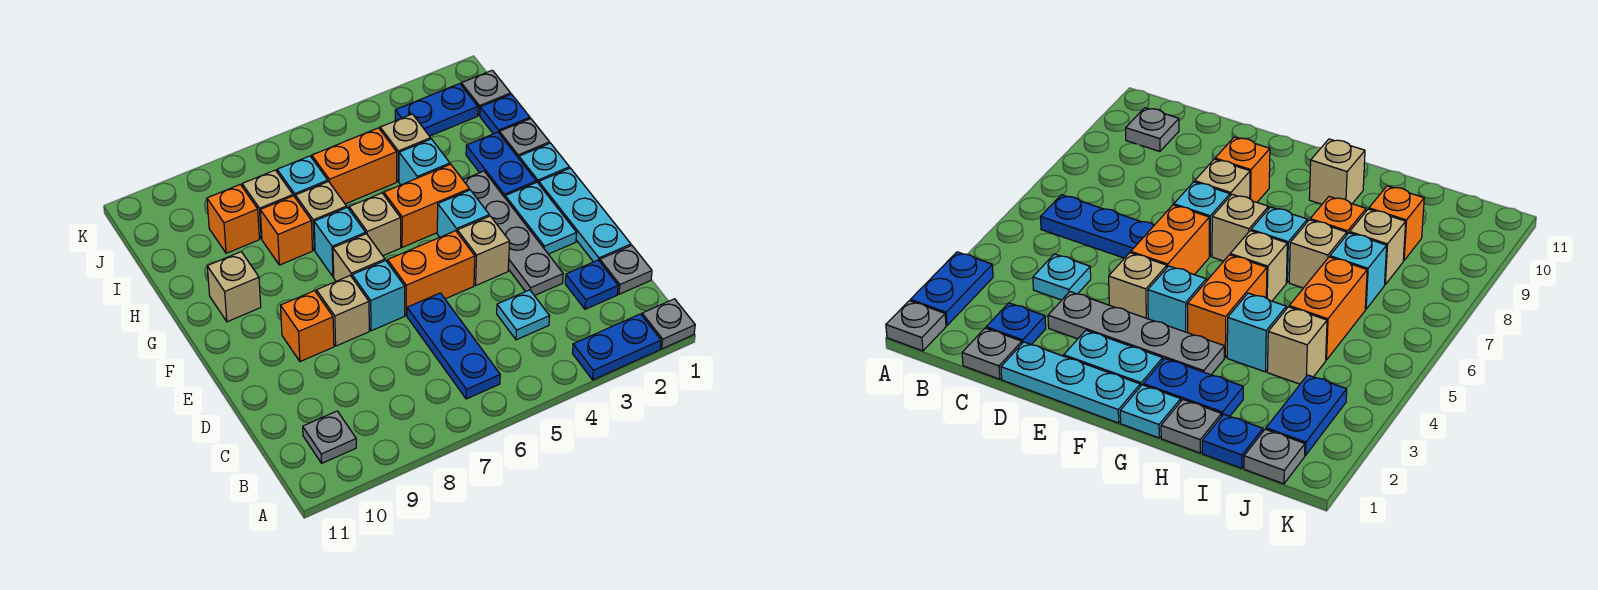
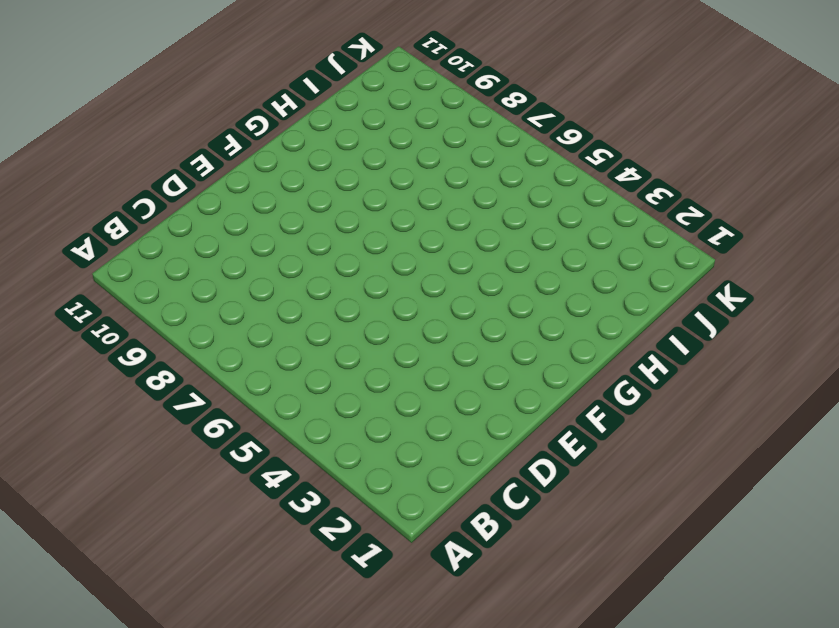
none -> grey plate A1 level 1
none -> blue plate A2:A3 level 1
none -> blue plate B6:D6 level 1
none -> grey plate B10 level 1

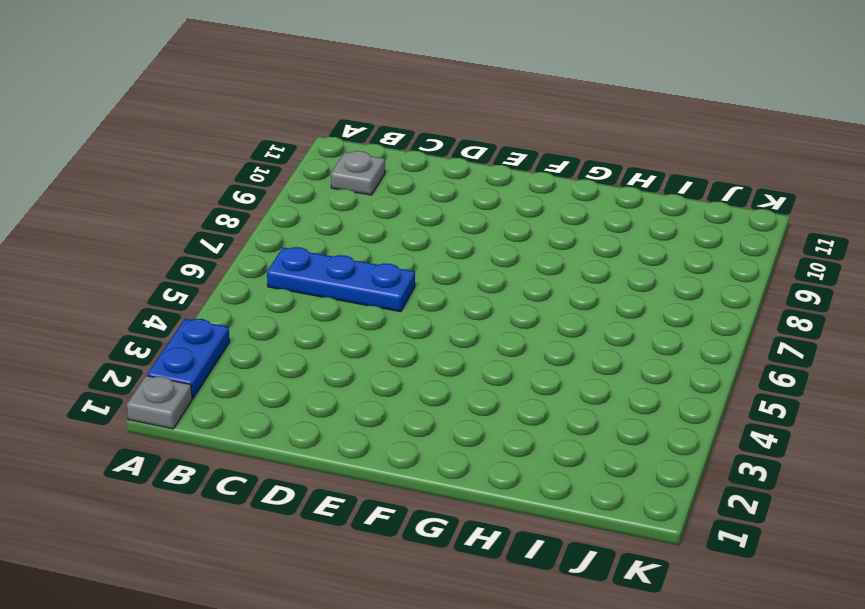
none -> grey plate C1 level 1
none -> blue plate C2 level 1
none -> cyan plate C4 level 1
none -> cyan plate D1:F1 level 1

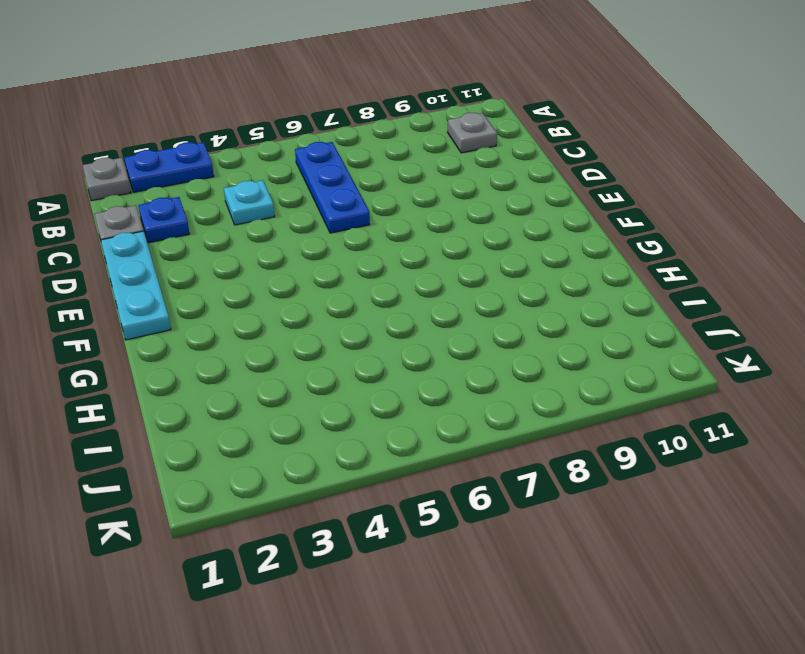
none -> grey plate D3:G3 level 1
none -> cyan plate E2:F2 level 1
none -> tan brick E4 level 1
none -> orange brick E5:E6 level 1

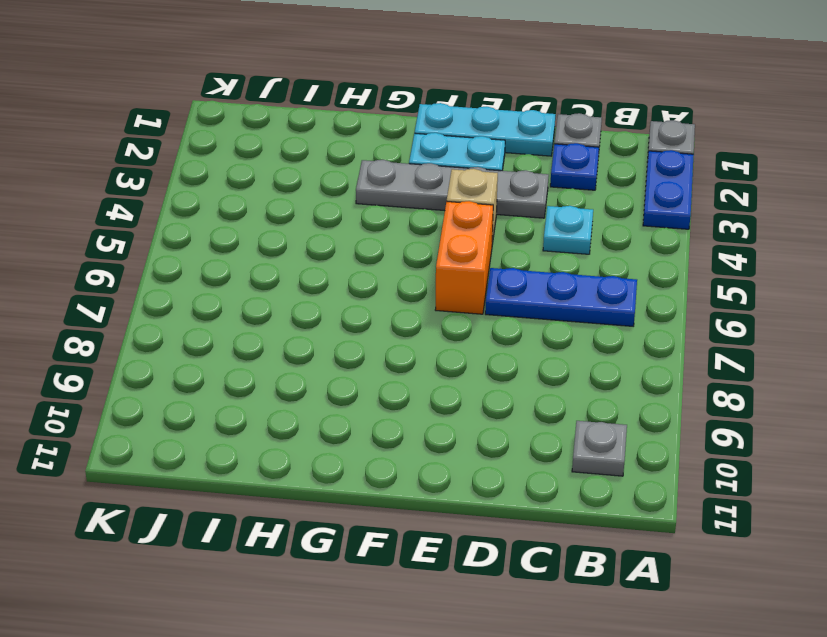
none -> cyan brick E7 level 1
none -> tan brick E8 level 1
none -> orange brick E9 level 1
none -> cyan brick F4 level 1

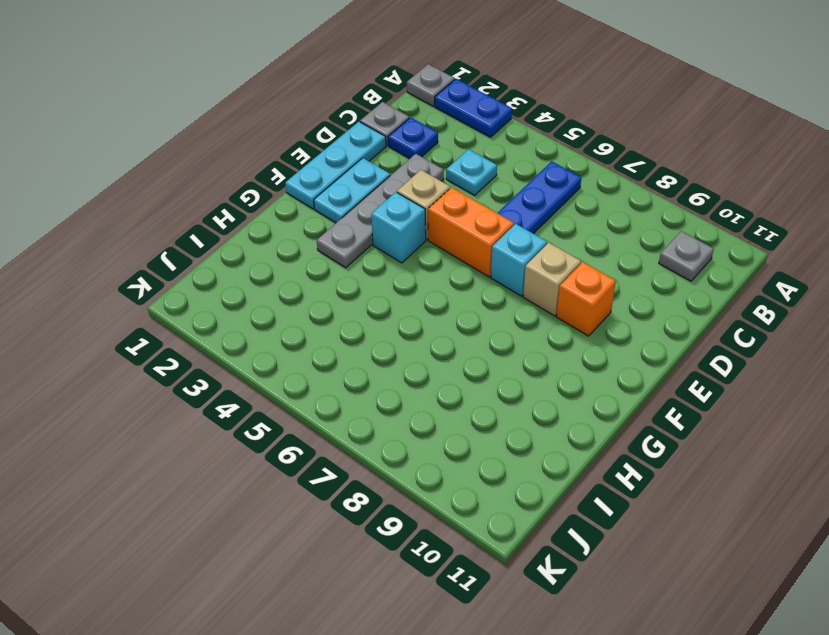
none -> tan brick F7 level 1
none -> cyan plate G1 level 1
none -> blue plate G2:H2 level 1
none -> orange brick G4:G5 level 1

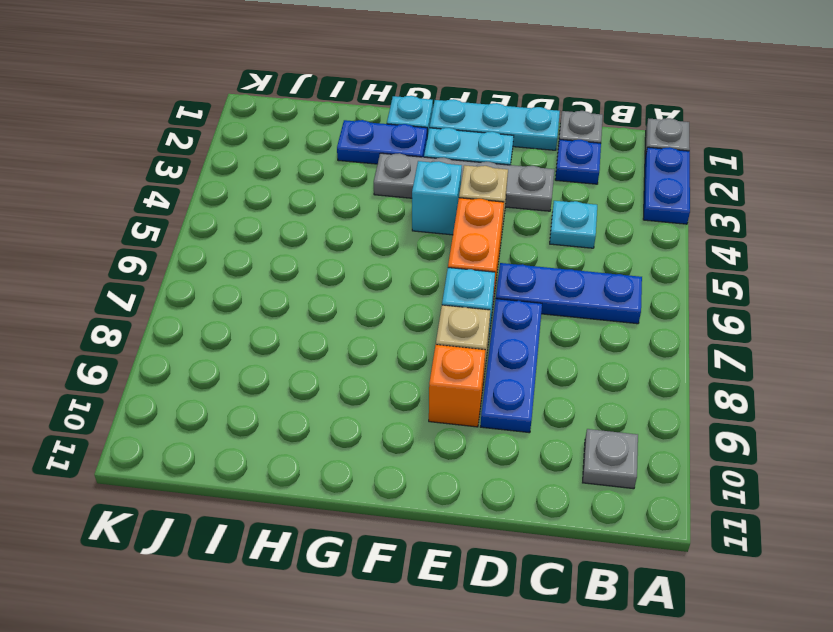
blue plate D7:D9 level 1 -> none
none -> tan brick F7 level 1
none -> orange brick G4:G5 level 1
none -> tan brick G6 level 1
none -> cyan brick G7 level 1

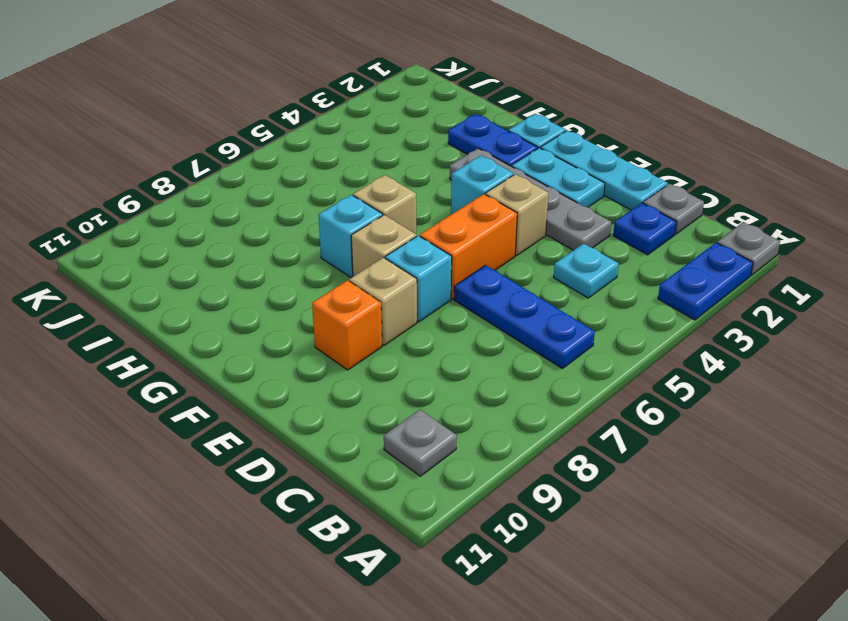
none -> orange brick G4:G5 level 1
none -> tan brick G10 level 1
none -> grey plate H1 level 1
none -> cyan brick H4 level 1

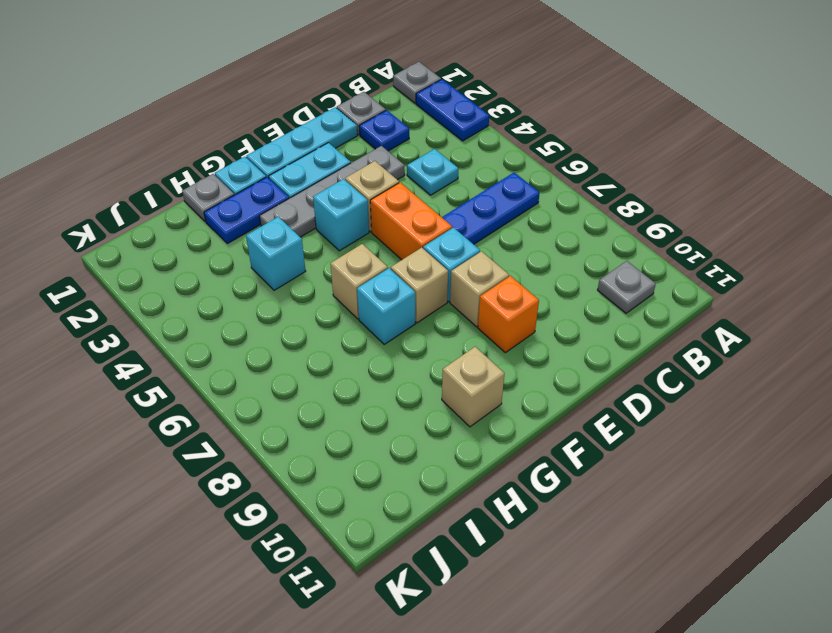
none -> orange brick G4:G5 level 1
none -> tan brick H7 level 1
none -> orange brick H8 level 1
none -> blue plate I1 level 1

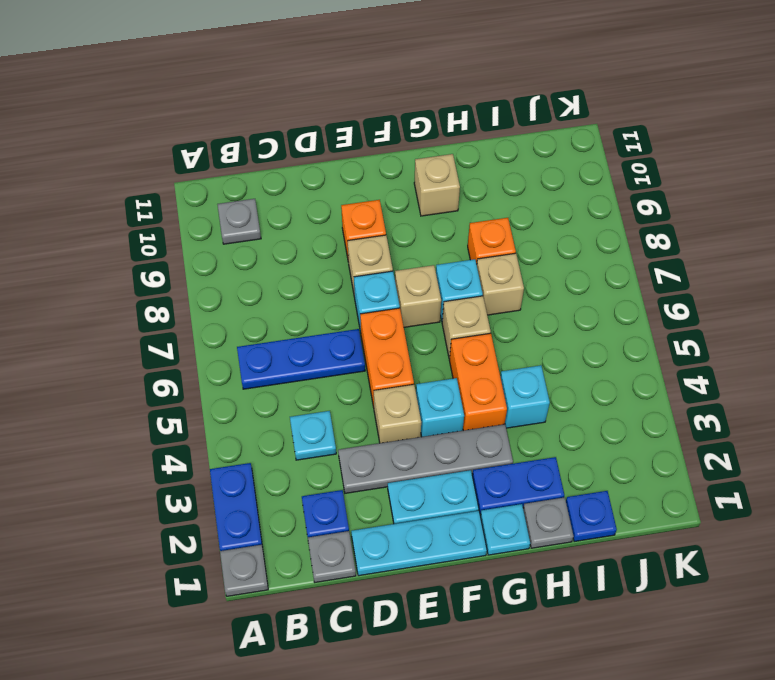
none -> tan brick I4 level 1
none -> orange brick I5:I6 level 1
none -> cyan brick I7 level 1
none -> tan brick I8 level 1

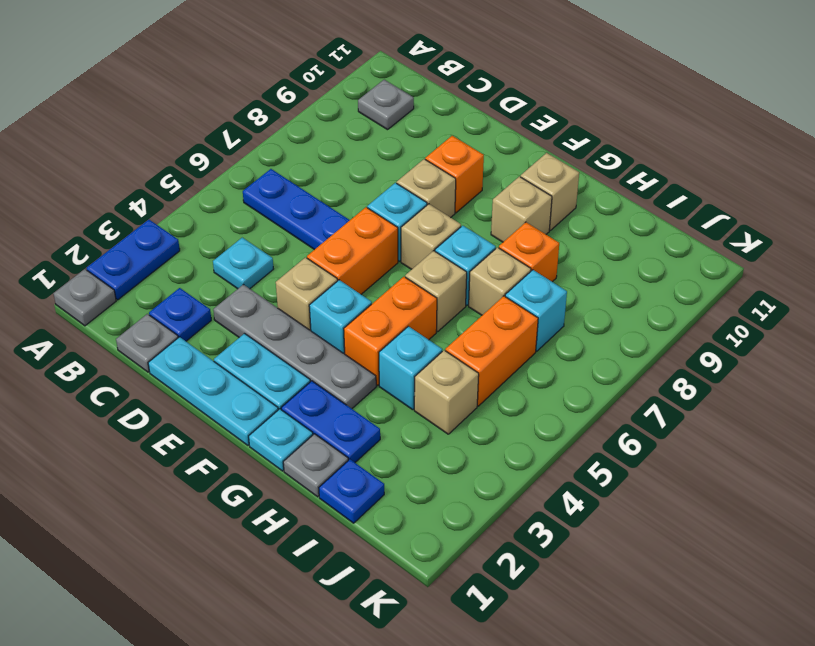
tan brick G9 level 1 -> tan brick I8 level 1
none -> orange brick I9 level 1
none -> grey plate J1 level 1
none -> blue plate J2:J3 level 1

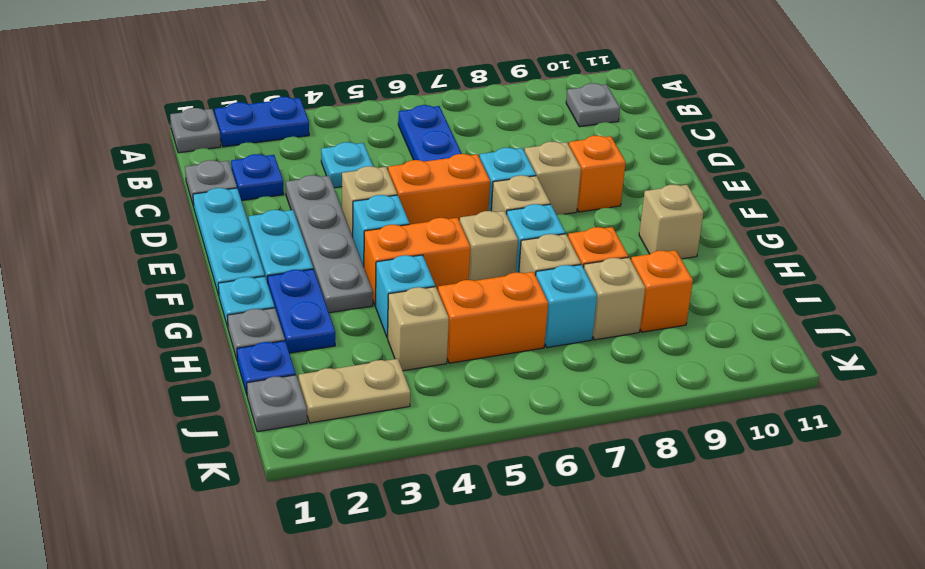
tan plate J2:J3 level 1 -> blue plate J2:J3 level 1

